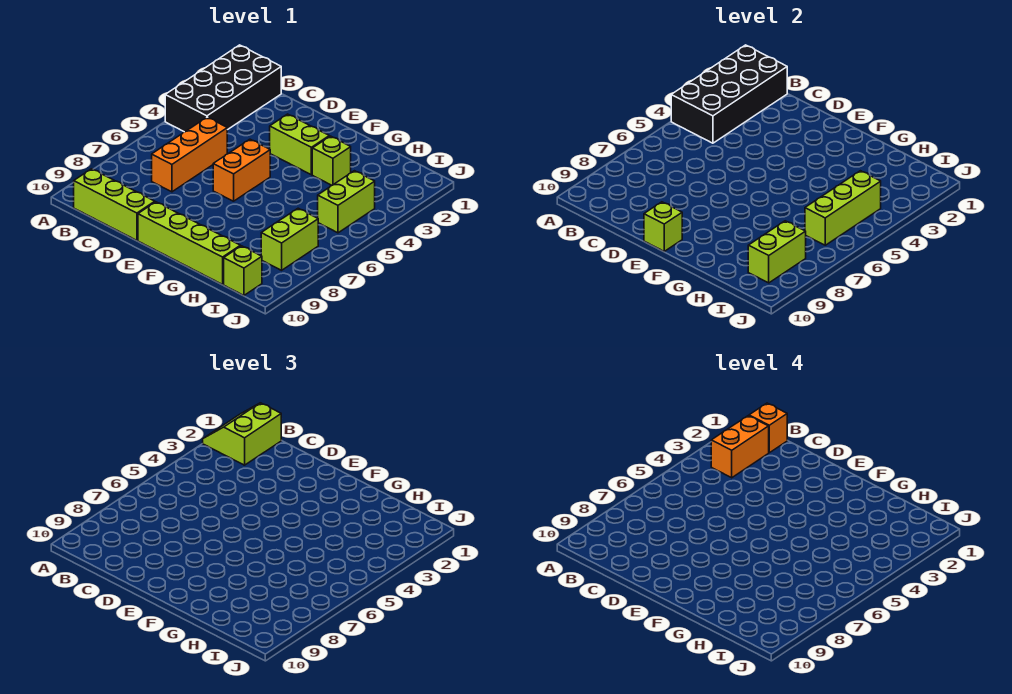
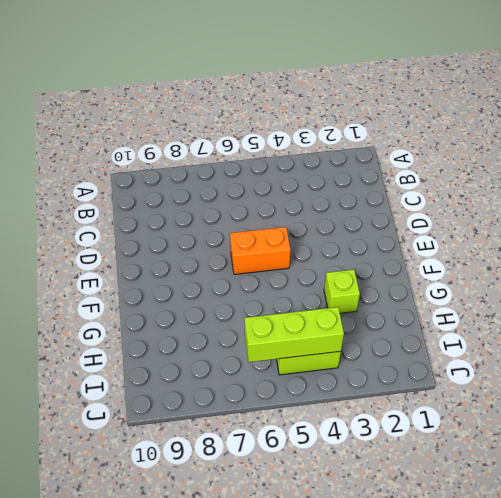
none -> black brick A1:B4 level 1
none -> lime brick B10:D10 level 1
none -> orange brick C5:C7 level 1

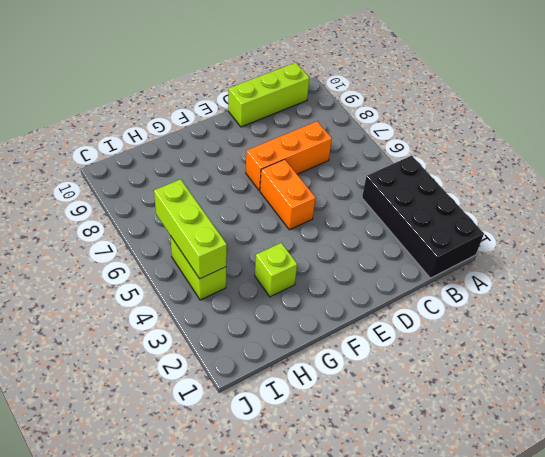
orange brick C7:E7 level 1 -> orange brick C5:C7 level 1
none -> lime brick E3:F3 level 1
none -> lime brick E10:H10 level 1
none -> lime brick I7:I8 level 1

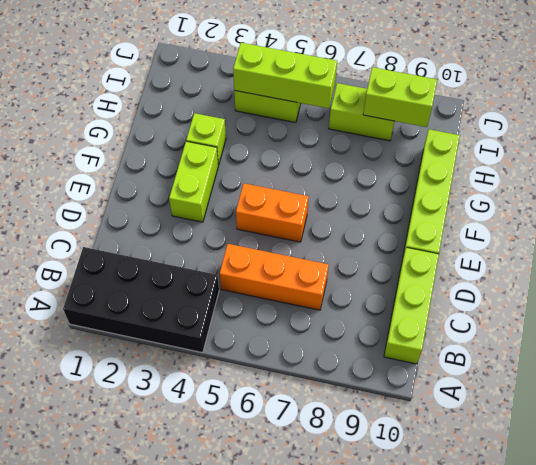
none -> lime brick I10 level 1
none -> black brick A1:B4 level 2
none -> lime brick E10 level 2

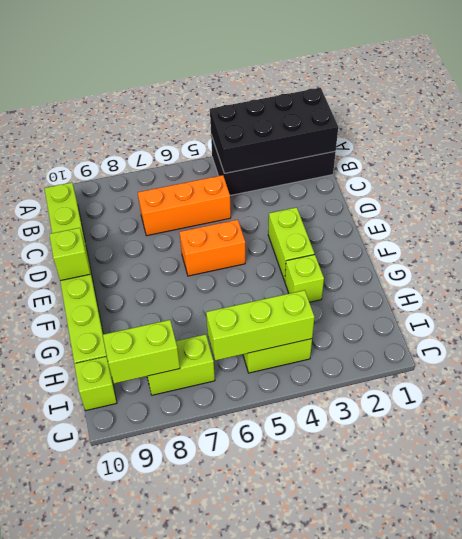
none -> lime slope A1:B2 level 3 top B
none -> orange brick B1 level 4
none -> orange brick B2:B3 level 4

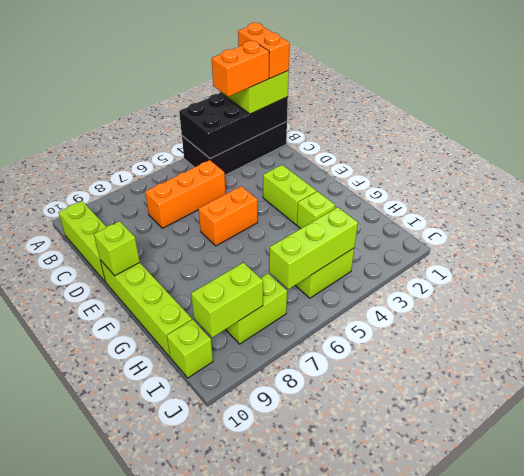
orange brick A1:B1 level 4 -> orange brick B1 level 4

